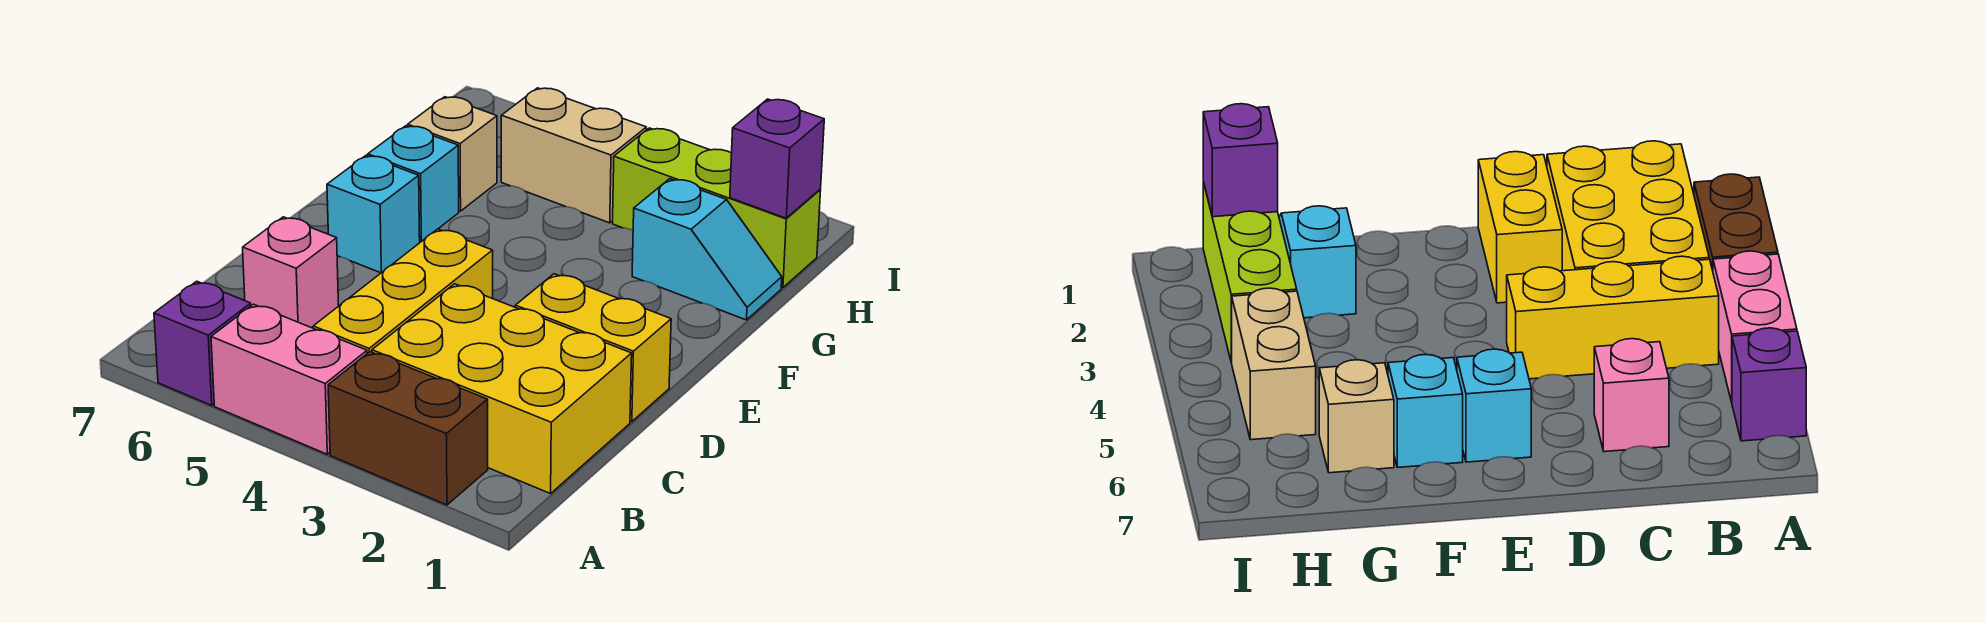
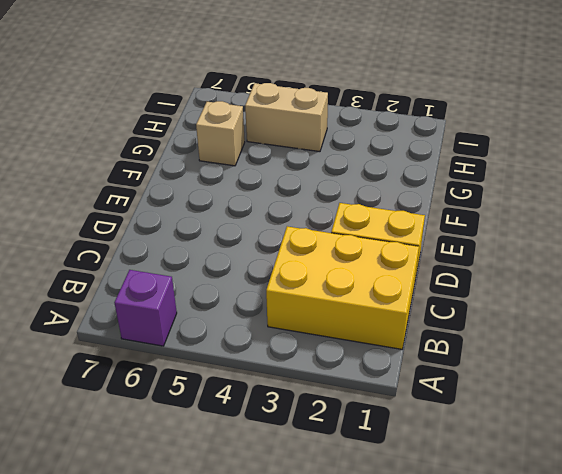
none -> brown brick A2:A3 level 1
none -> pink brick A4:A5 level 1
none -> yellow brick B4:D4 level 1

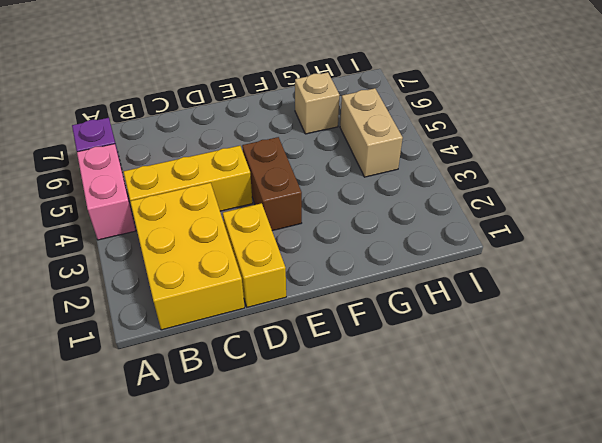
brown brick E3:E4 level 1 -> brown brick A2:A3 level 1
none -> pink brick C6 level 1
none -> cyan brick E6 level 1
none -> cyan brick F6 level 1

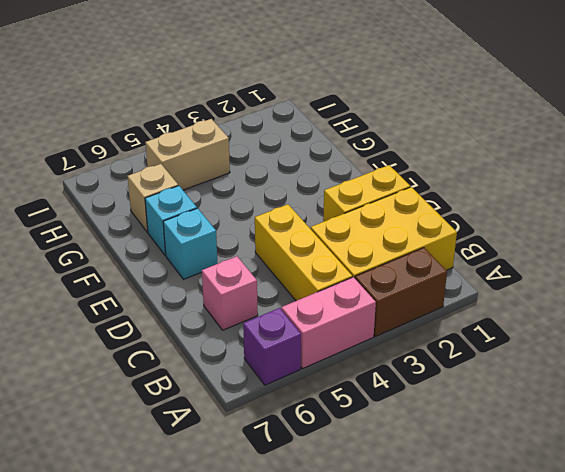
none -> cyan slope G1:G2 level 1 top 2
none -> lime brick H1:H3 level 1
none -> purple brick H1 level 2

